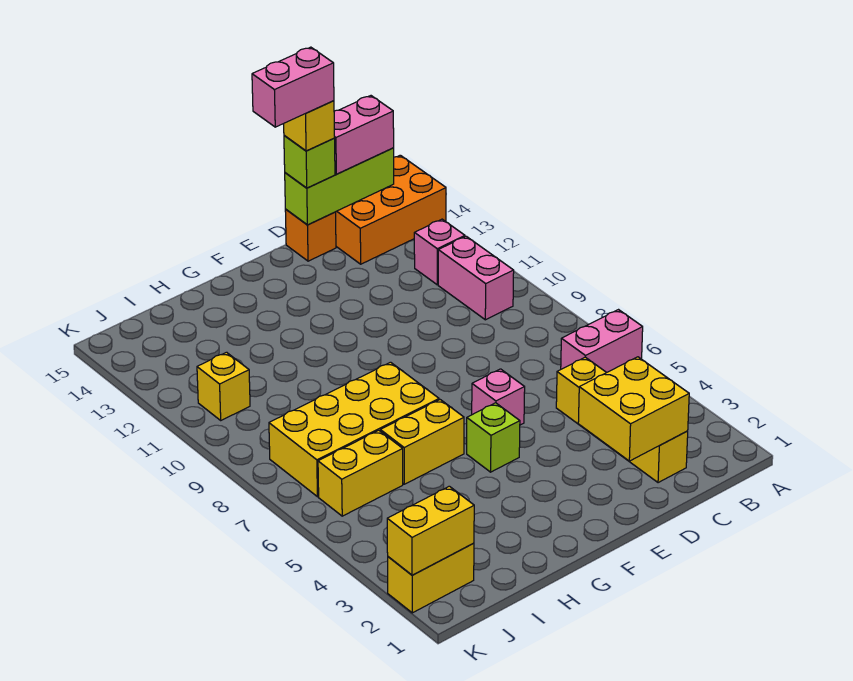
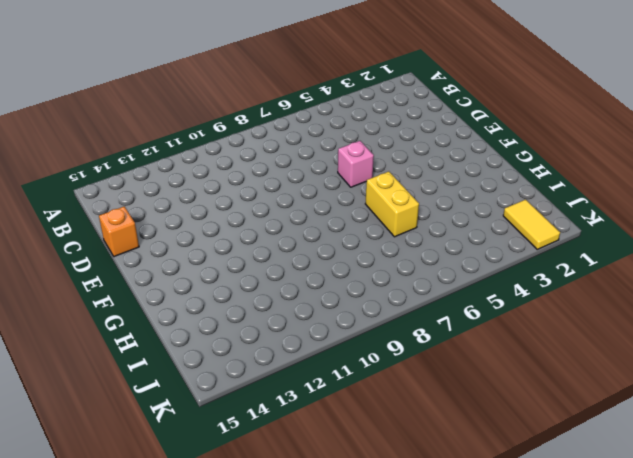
yellow tile J2:K2 level 1 -> yellow brick J2:K2 level 1
none -> pink brick A6:B6 level 1
none -> orange brick A14:C15 level 1
none -> pink brick B10:B11 level 1

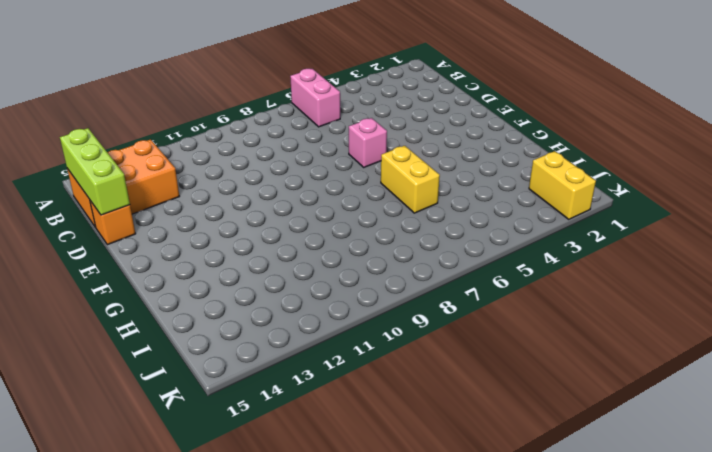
orange brick B13:C15 level 1 -> orange brick A14:C15 level 1
none -> pink brick B10:B11 level 1
none -> pink brick B12 level 1
none -> yellow brick C2:C5 level 1

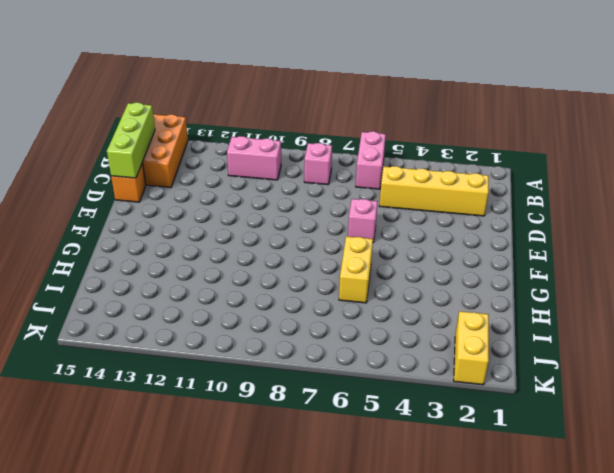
pink brick B8 level 1 -> pink brick B12 level 1
none -> lime brick F5 level 1
none -> yellow brick G7:J8 level 1
none -> yellow brick I6:J6 level 1

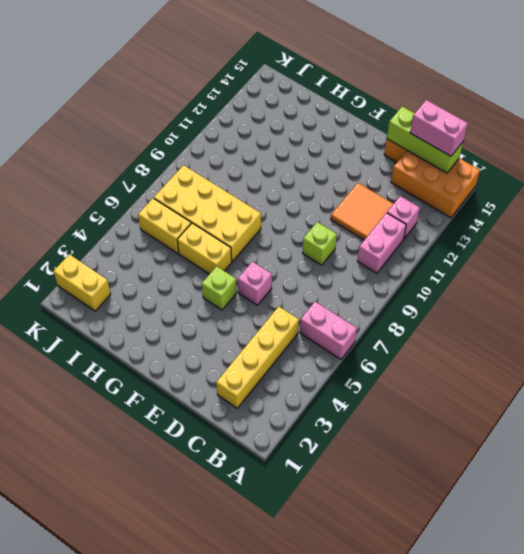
orange tile C11:D12 level 1 -> none
lime brick D9 level 1 -> lime brick D15 level 3
none -> yellow brick J11 level 1
none -> yellow brick C2:D3 level 2
none -> yellow brick J2:K2 level 2

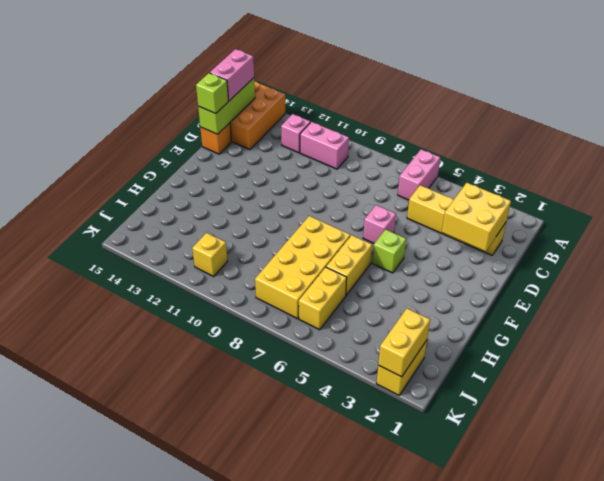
none -> yellow brick D15 level 4
none -> pink brick D15:E15 level 5

